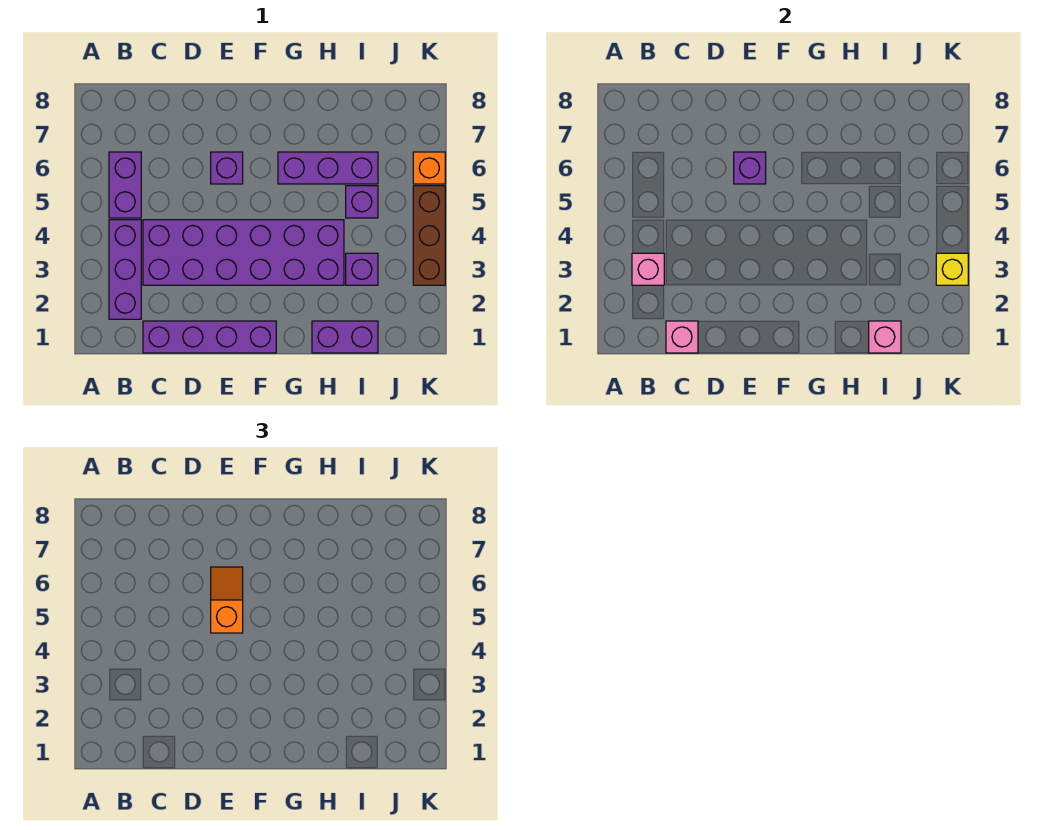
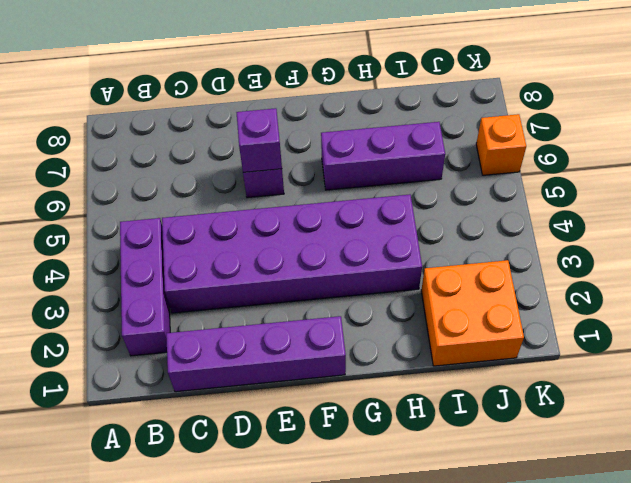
orange brick I1:J2 level 1 -> purple brick H1:I1 level 1
none -> purple brick B5:B6 level 1
none -> purple brick I3 level 1
none -> purple brick I5 level 1

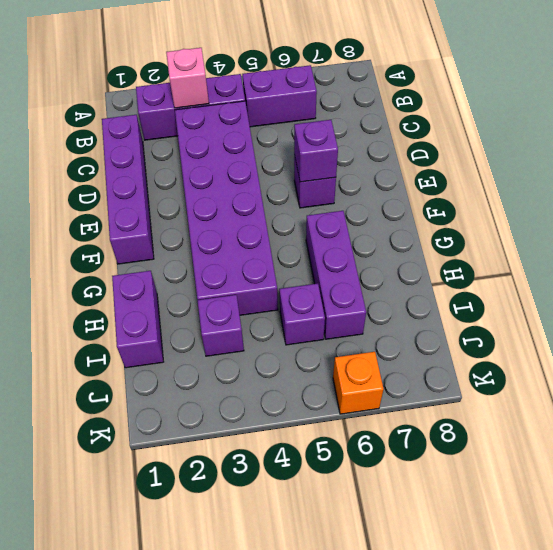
none -> brown brick K3:K5 level 1
none -> pink brick C1 level 2
none -> pink brick I1 level 2

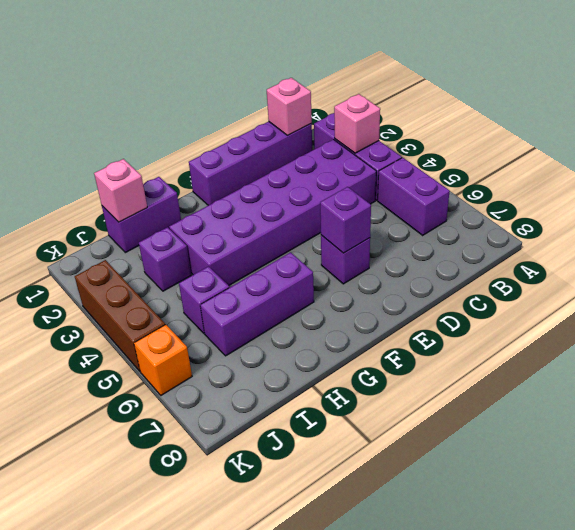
none -> yellow brick K3 level 2
none -> orange slope E5:E6 level 3 top 5

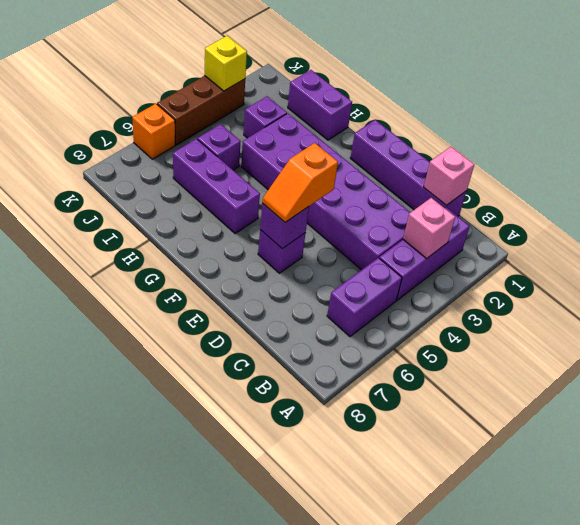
none -> pink brick I1 level 2

